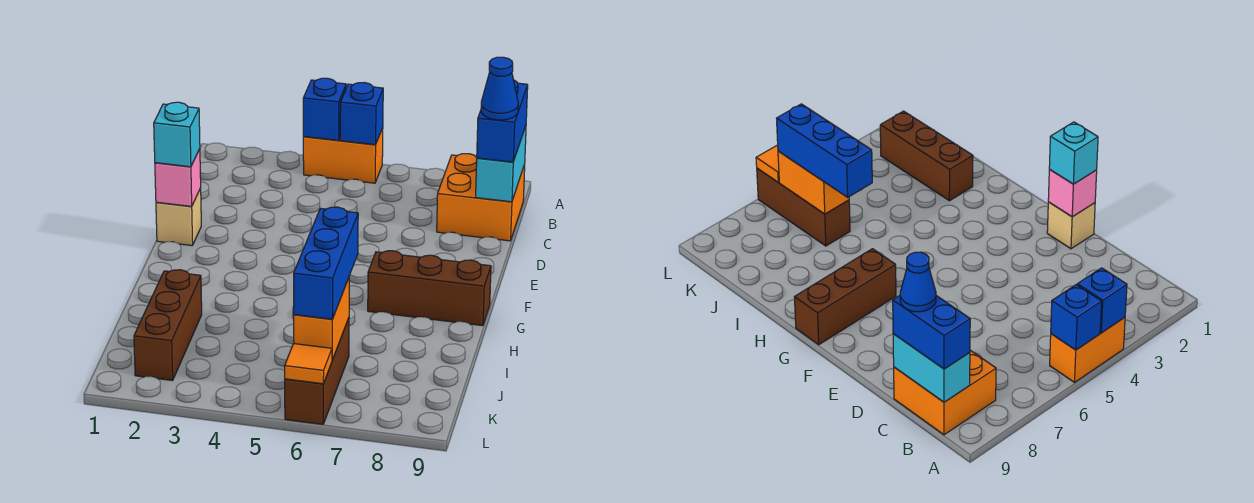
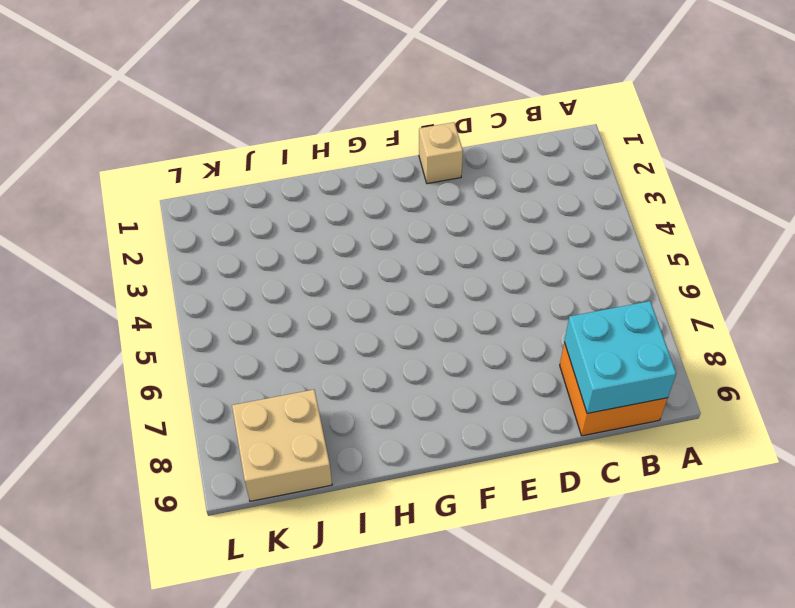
cyan brick B8:C9 level 2 -> cyan brick B9:C9 level 2
tan brick J8:K9 level 1 -> none
none -> orange brick A4:A5 level 1
none -> brown brick G7:G9 level 1
none -> brown brick I2:K2 level 1

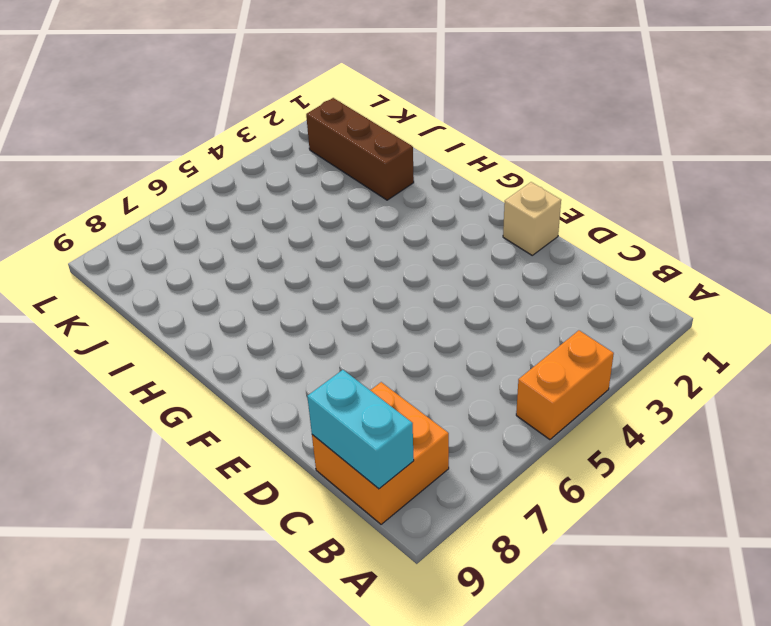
none -> brown brick G7:G9 level 1
none -> brown brick J6:L6 level 1
none -> blue brick A4 level 2

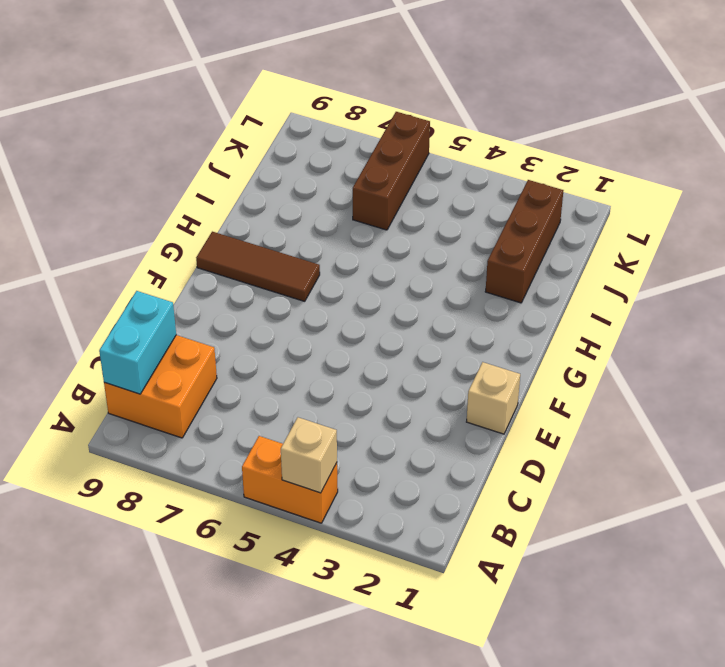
tan brick A4 level 2 -> blue brick A4 level 2
brown tile G7:G9 level 1 -> brown brick G7:G9 level 1
none -> blue brick A5 level 2
none -> pink brick E1 level 2
none -> orange brick J6:K6 level 2

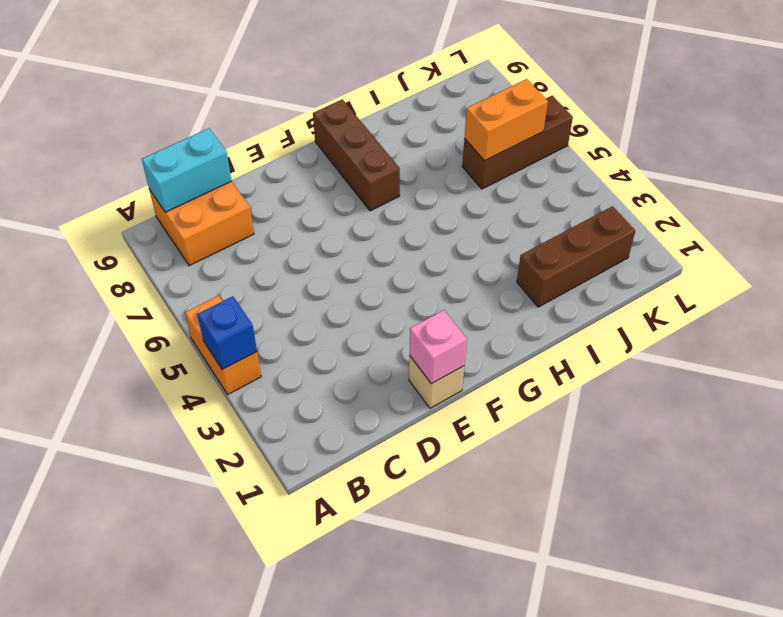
none -> blue brick A5 level 2
none -> orange tile L6 level 2
none -> blue brick B9:C9 level 3

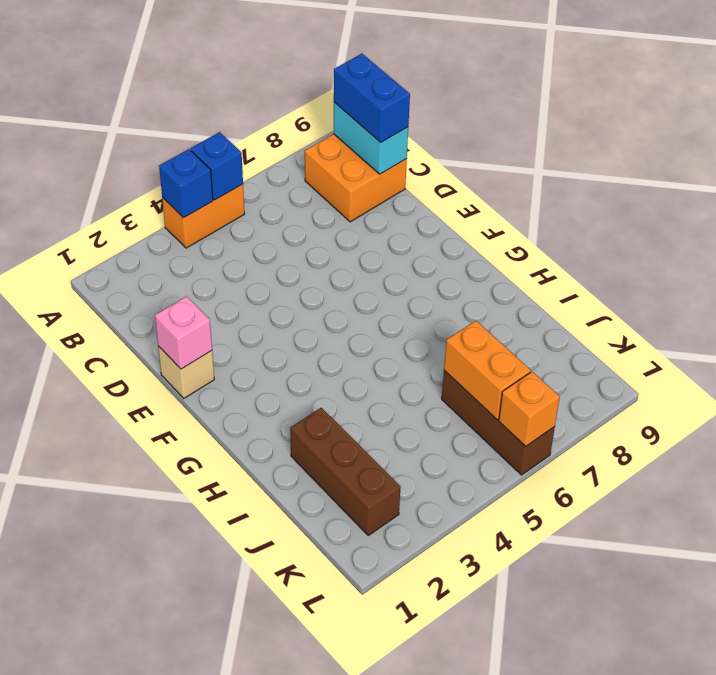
orange brick L6 level 2 -> orange tile L6 level 2
none -> brown brick G7:G9 level 1
none -> cyan brick E1 level 3
none -> blue brick I6:K6 level 3

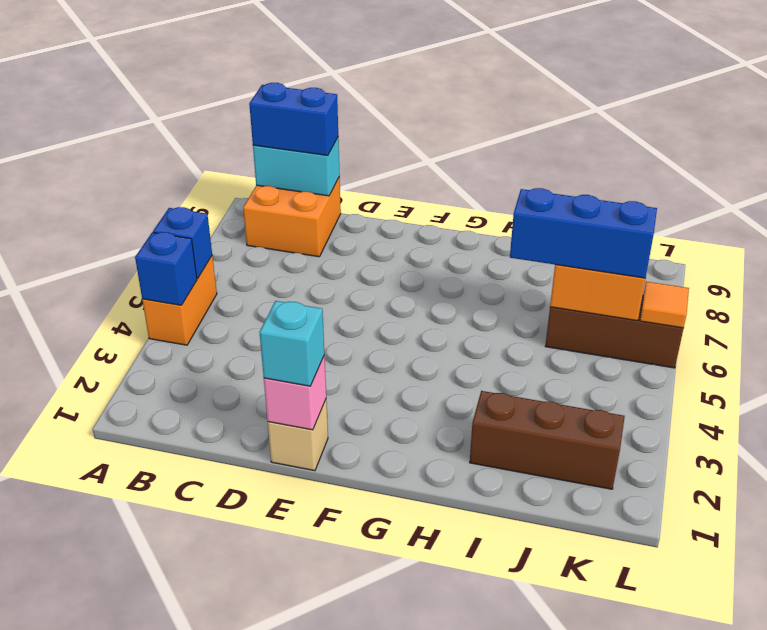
none -> brown brick G7:G9 level 1
none -> blue cone C9 level 4

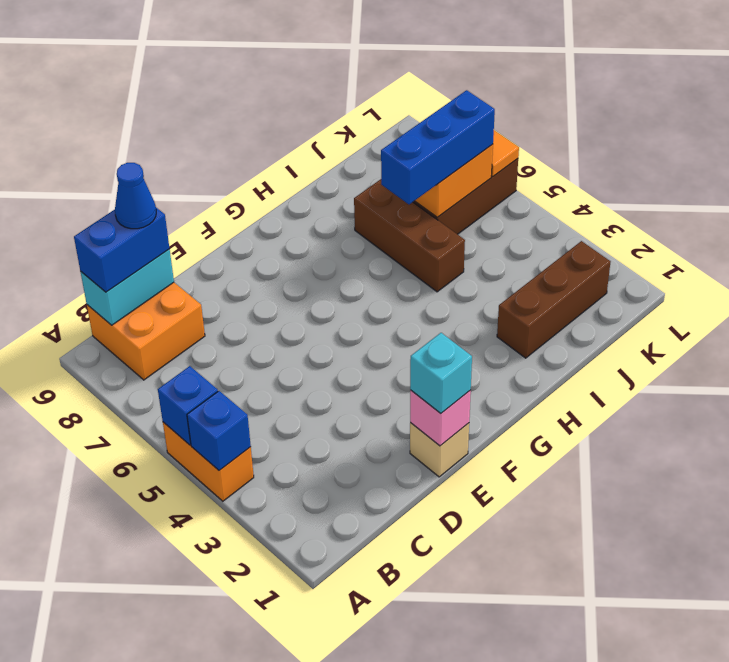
brown brick I5:I7 level 1 -> brown brick G7:G9 level 1

